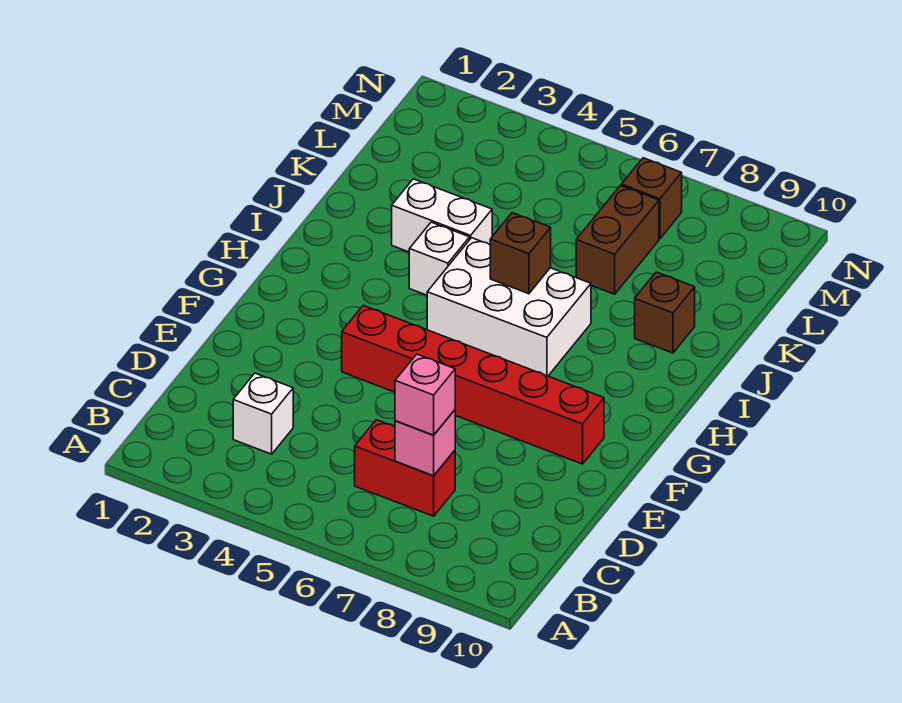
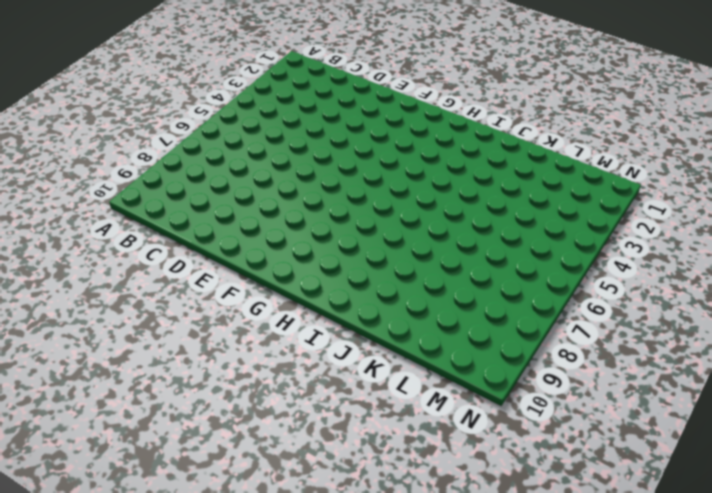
none -> white brick C3 level 1
none -> red brick C6:C7 level 1
none -> red brick F4:F9 level 1

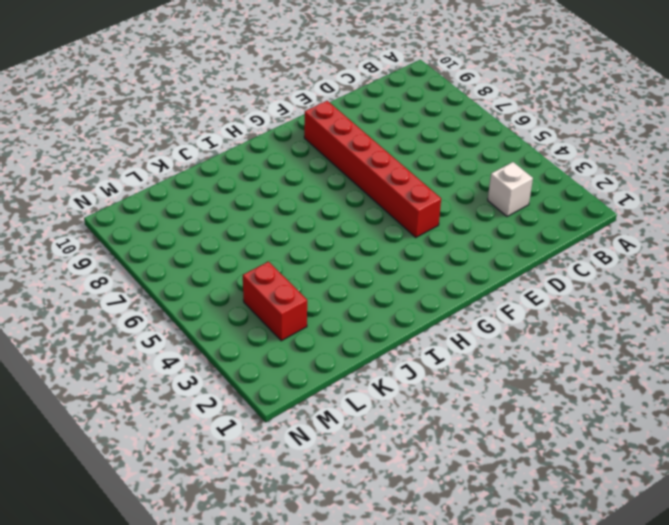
red brick L3:L4 level 1 -> red brick C6:C7 level 1
none -> white brick H5:I7 level 1
none -> white brick I4 level 1
none -> white brick J3:J4 level 1

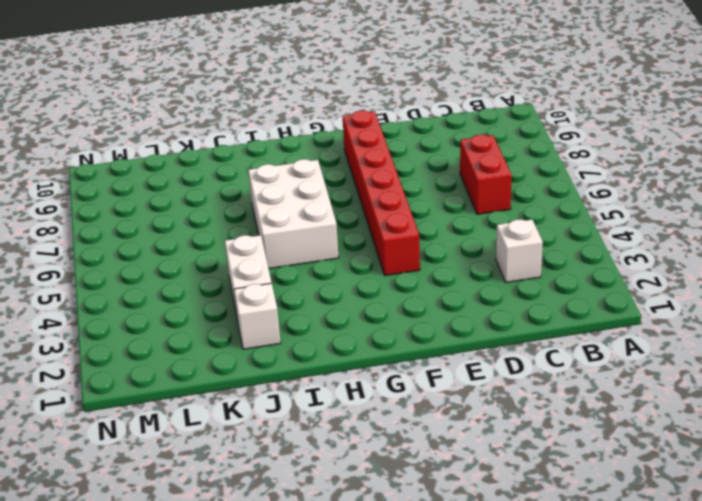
white brick J2 level 1 -> white brick I4 level 1
none -> brown brick J9 level 1
none -> brown brick K7:L7 level 1
none -> brown brick M7 level 1

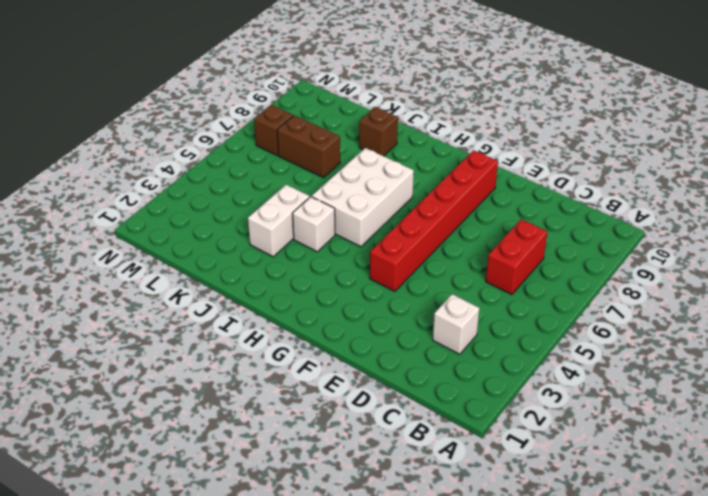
none -> pink brick C7 level 2
none -> brown brick I6 level 2
none -> pink brick C7 level 3

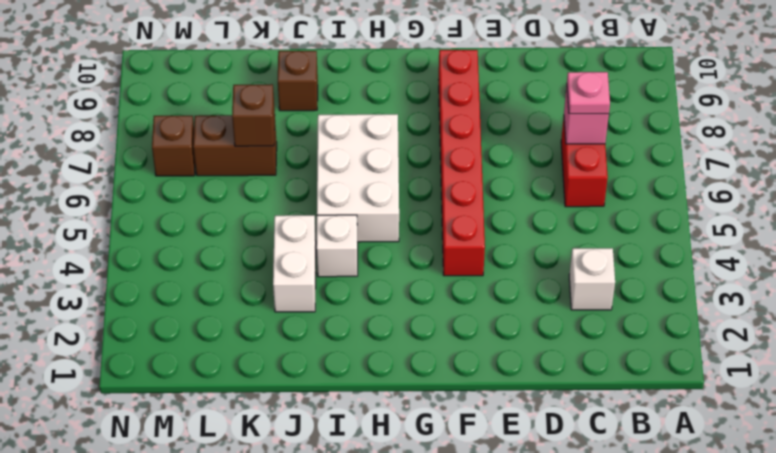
pink plate C7 level 3 -> pink brick C7 level 3
brown brick K7 level 2 -> brown brick I6 level 2

